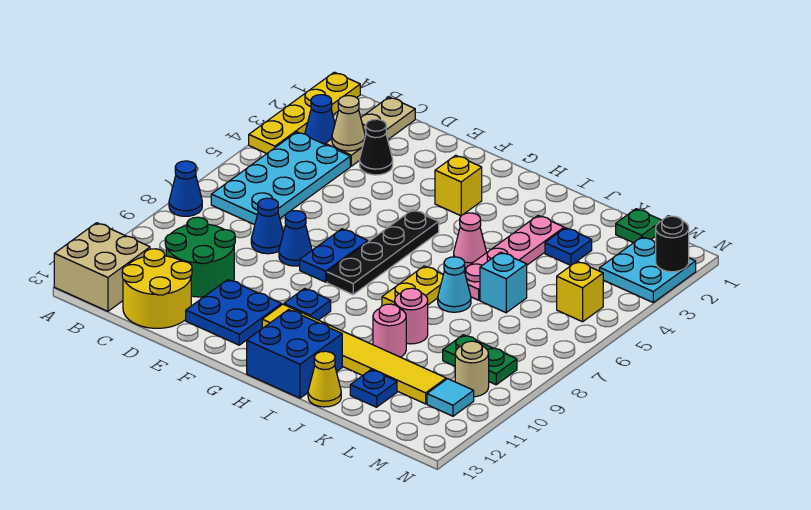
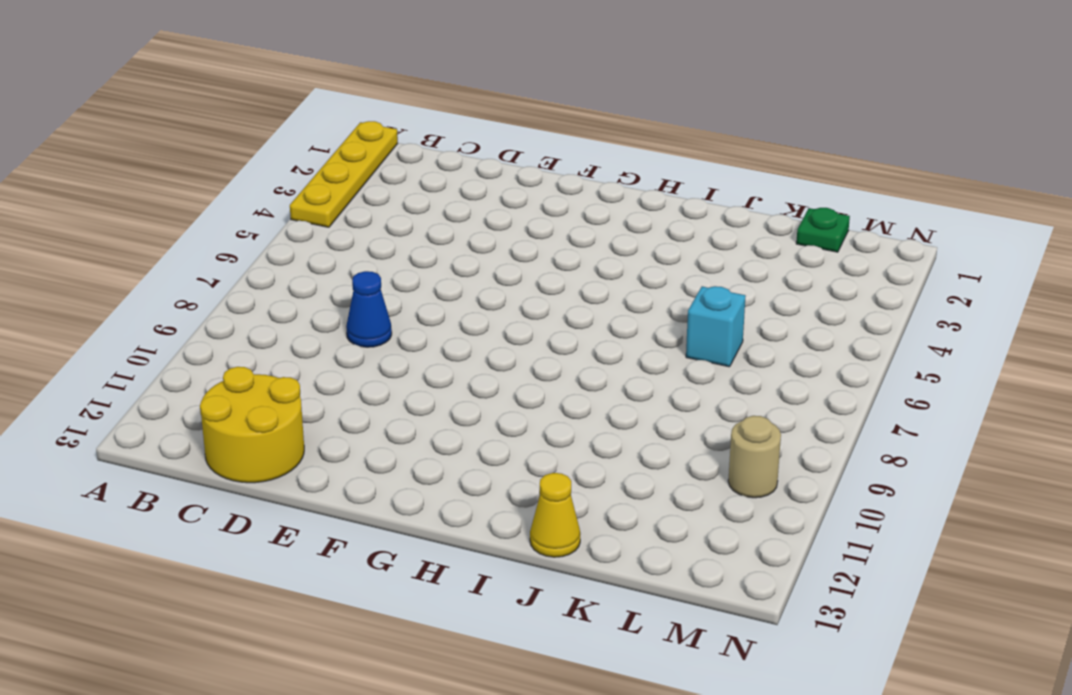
none -> blue cone A8 level 1
none -> tan brick A12:B13 level 1
none -> blue cone B3 level 1
none -> cyan plate B4:C7 level 1

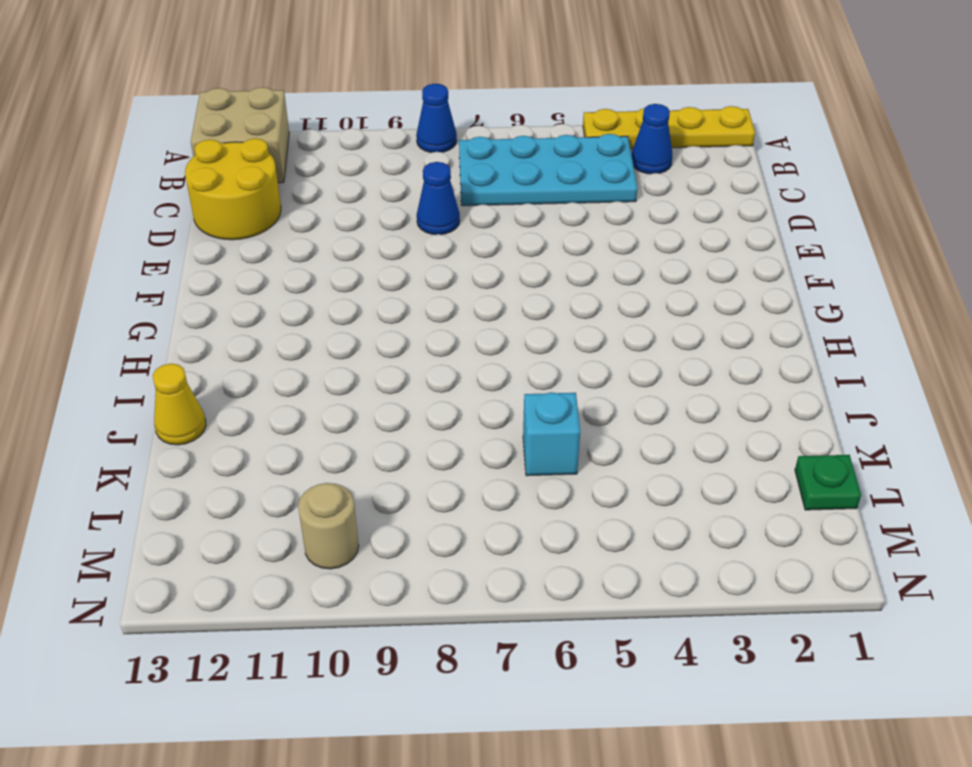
none -> tan plate C1:C3 level 1
none -> green round brick C10:D11 level 1
none -> black cone D3 level 1
none -> blue cone E8 level 1

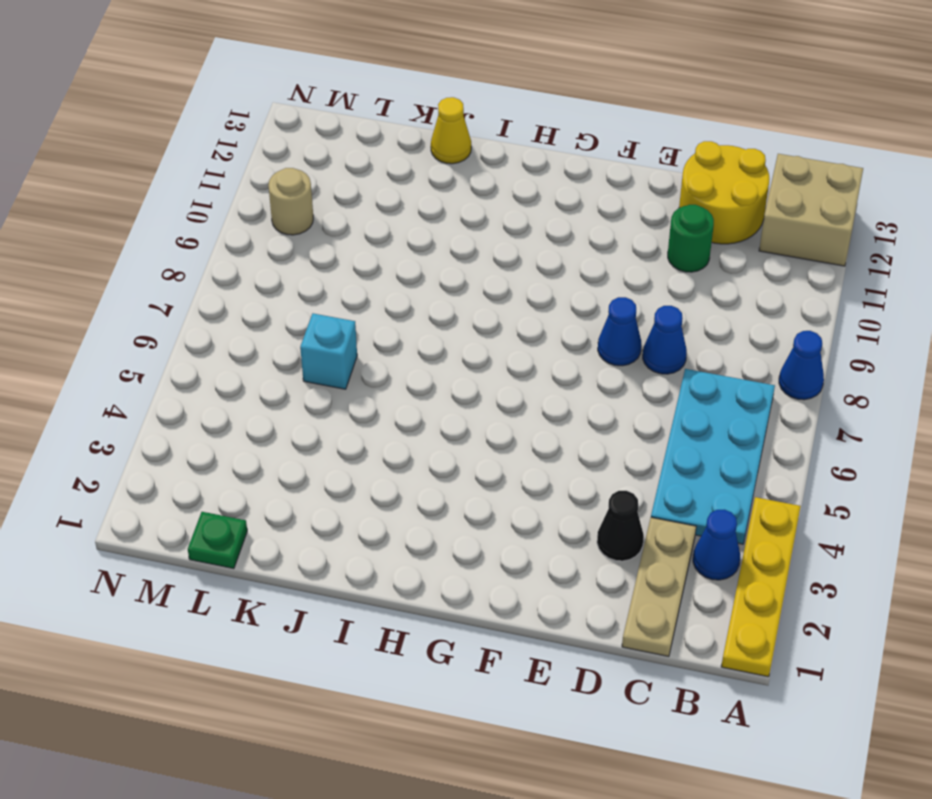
green round brick D11 level 1 -> green round brick C10:D11 level 1
none -> blue plate E11:F12 level 1
none -> blue plate F7:F8 level 1
none -> yellow brick G3 level 1
none -> black plate G5:G8 level 1

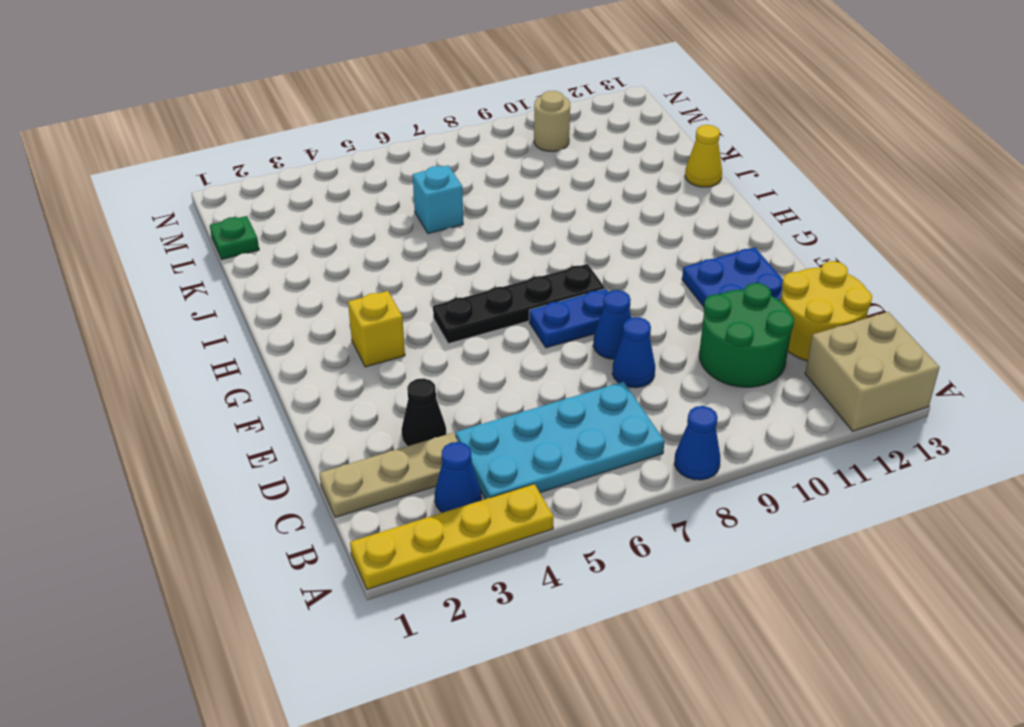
none -> blue plate G10 level 1
none -> yellow tile G11:L11 level 1
none -> blue brick H12:I13 level 1
none -> pink cone I5 level 1

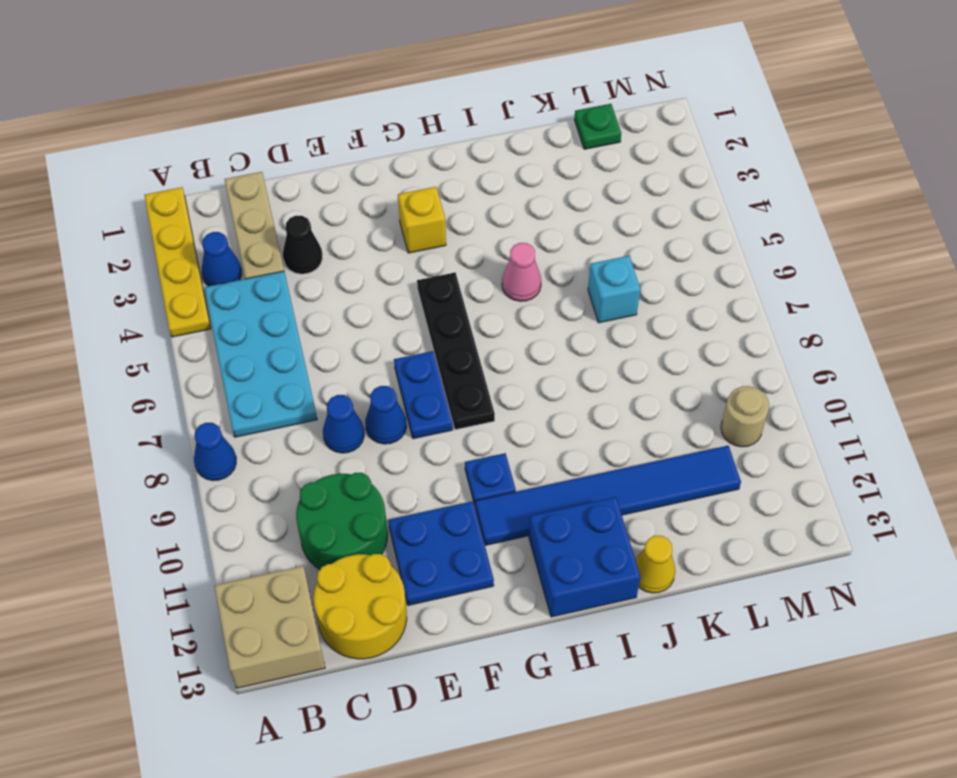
blue tile G11:L11 level 1 -> yellow tile G11:L11 level 1
none -> yellow plate I7:I8 level 1
none -> pink plate J3:J6 level 1
none -> cyan cone J7 level 1
none -> pink round brick J9 level 1

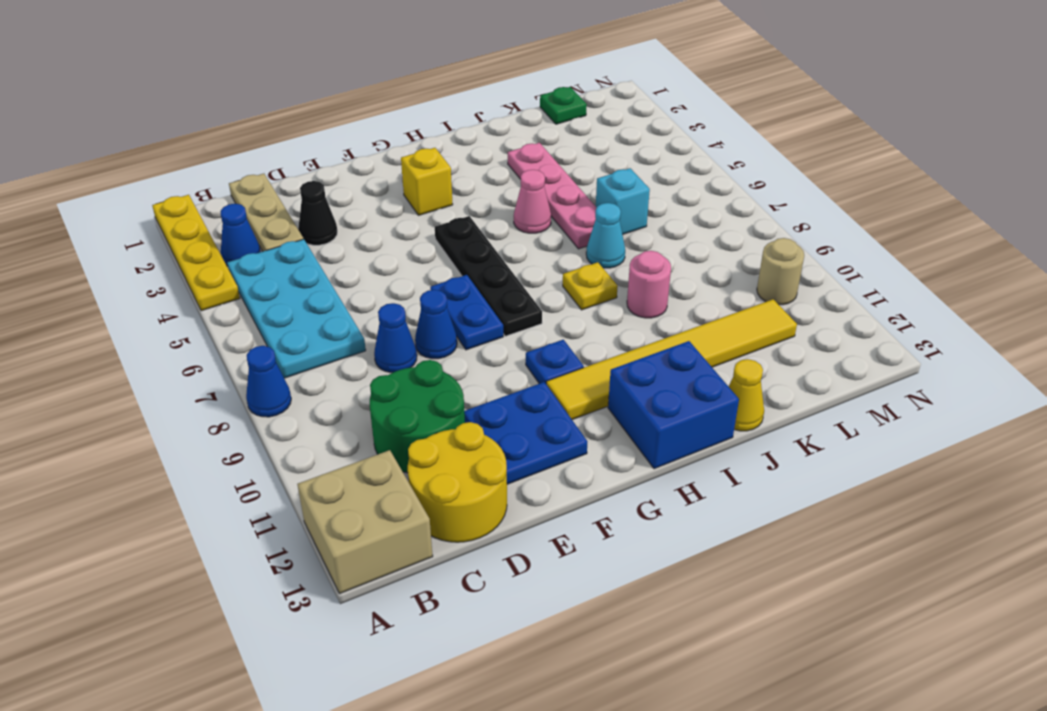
yellow plate I8 level 1 -> yellow plate I7:I8 level 1
none -> pink round brick J10 level 1
none -> blue plate K3 level 1
none -> blue plate K12 level 1
none -> green plate L9:M9 level 1

